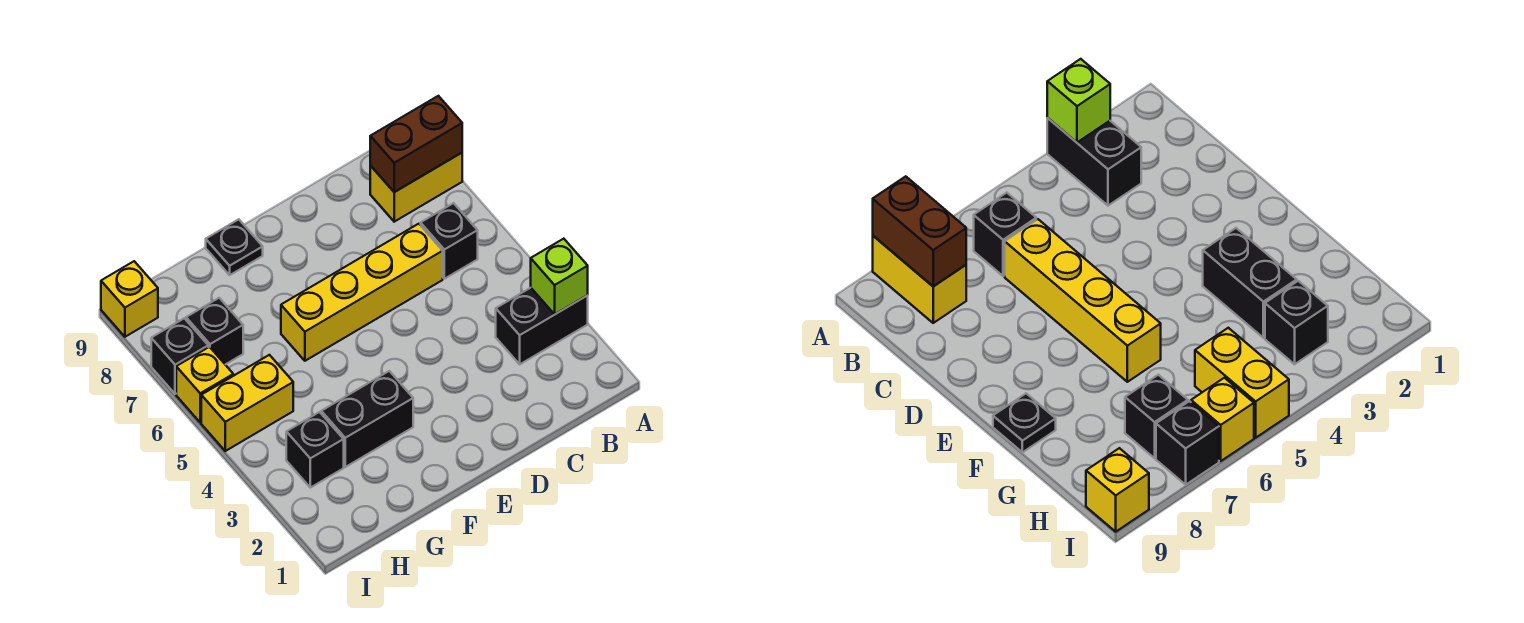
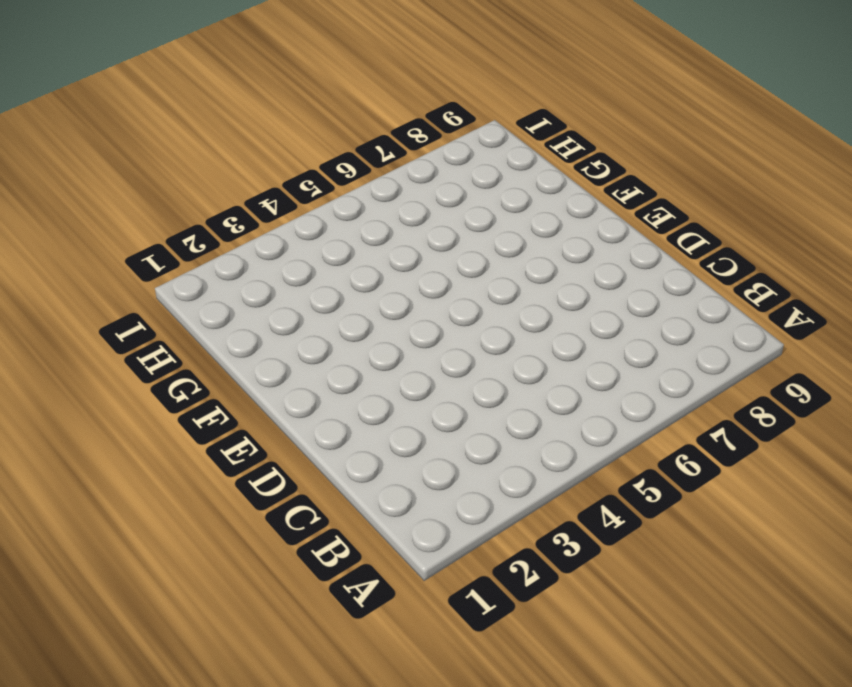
none -> black brick A3:B3 level 1
none -> yellow brick A8:B8 level 1
none -> black brick B6 level 1

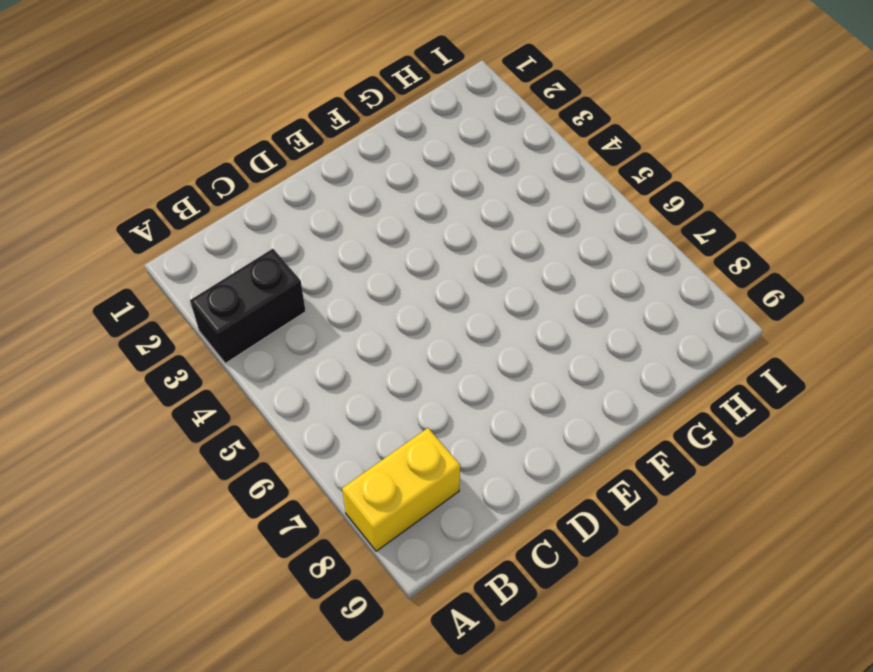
none -> black brick B6 level 1
none -> yellow brick C6:F6 level 1
none -> black brick F3:G3 level 1

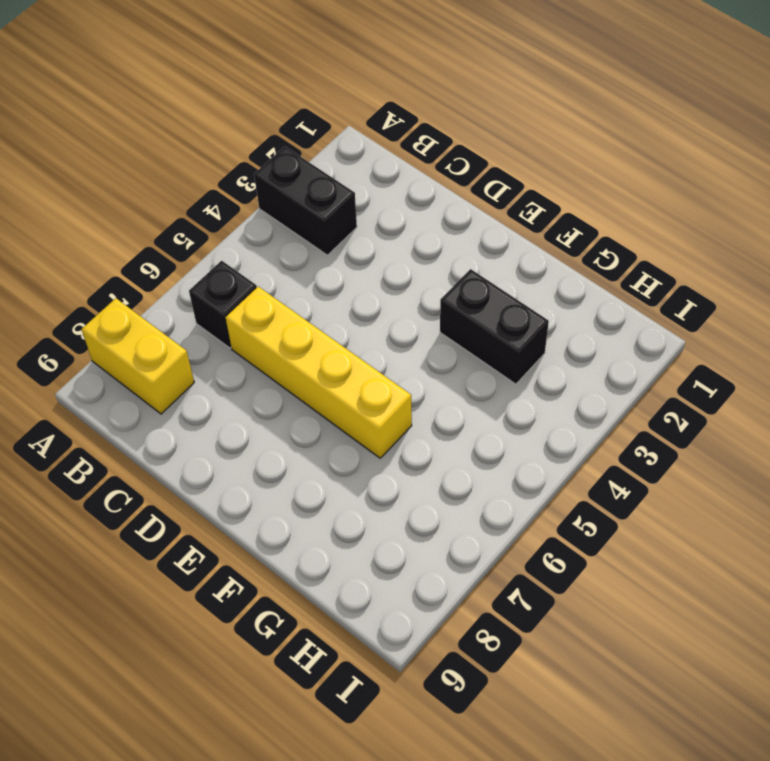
none -> black plate F9 level 1
none -> black brick H3 level 1
none -> yellow brick H5:I5 level 1

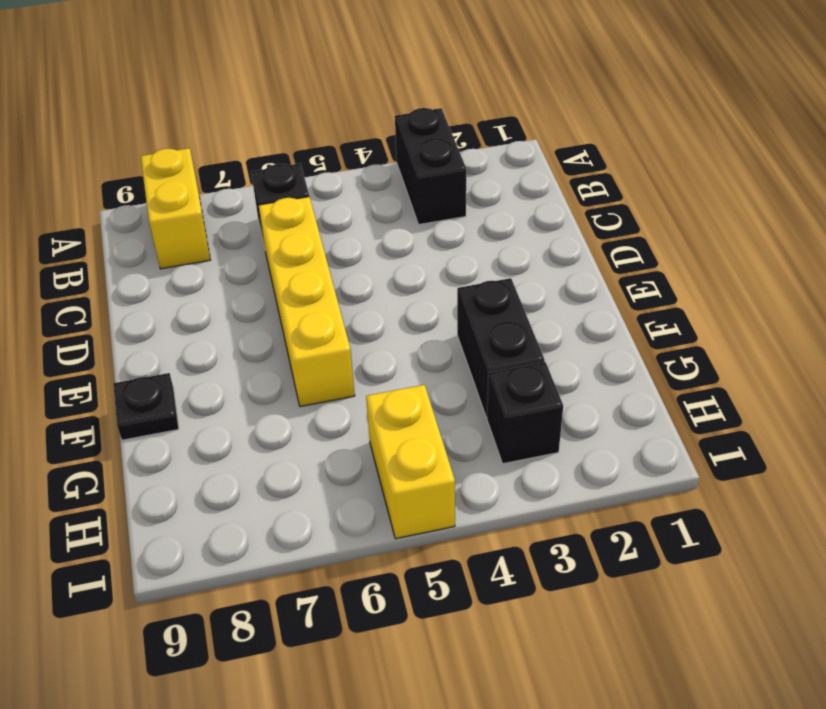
none -> black brick H7 level 1
none -> yellow brick I6 level 1
none -> black brick I7 level 1

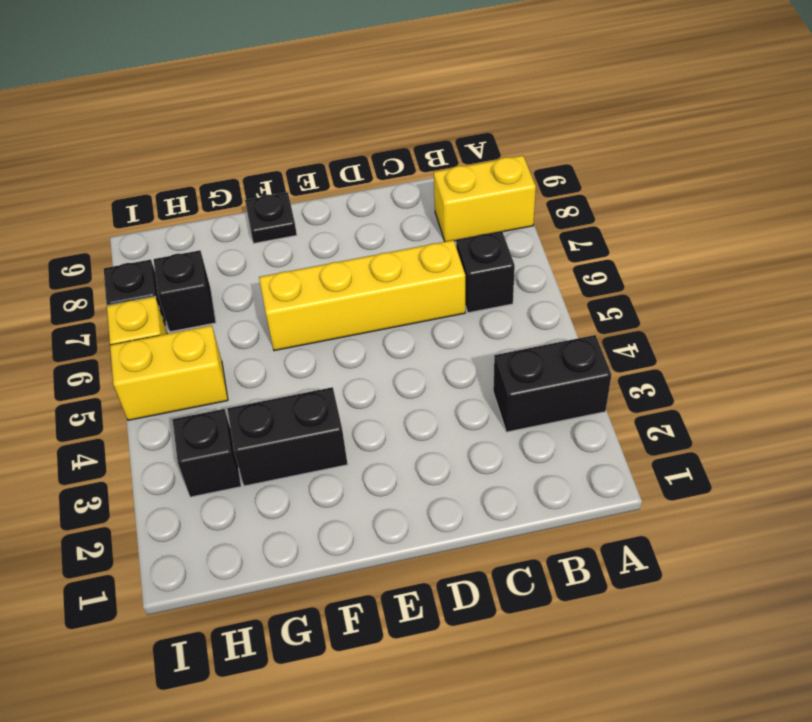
none -> yellow brick I9 level 1
none -> lime brick A3 level 2
none -> brown brick A8:B8 level 2

